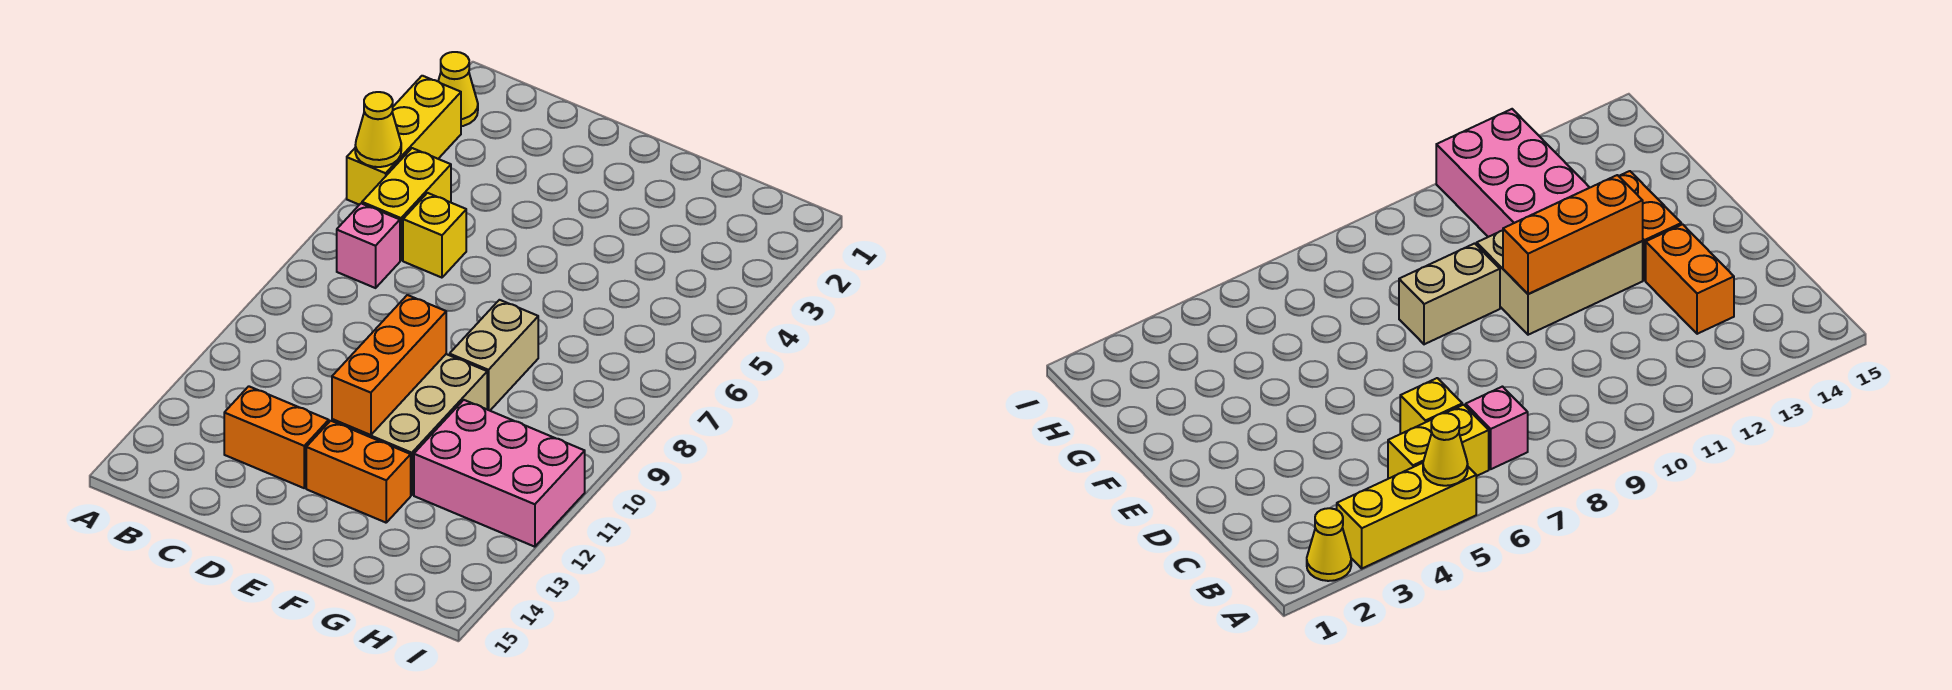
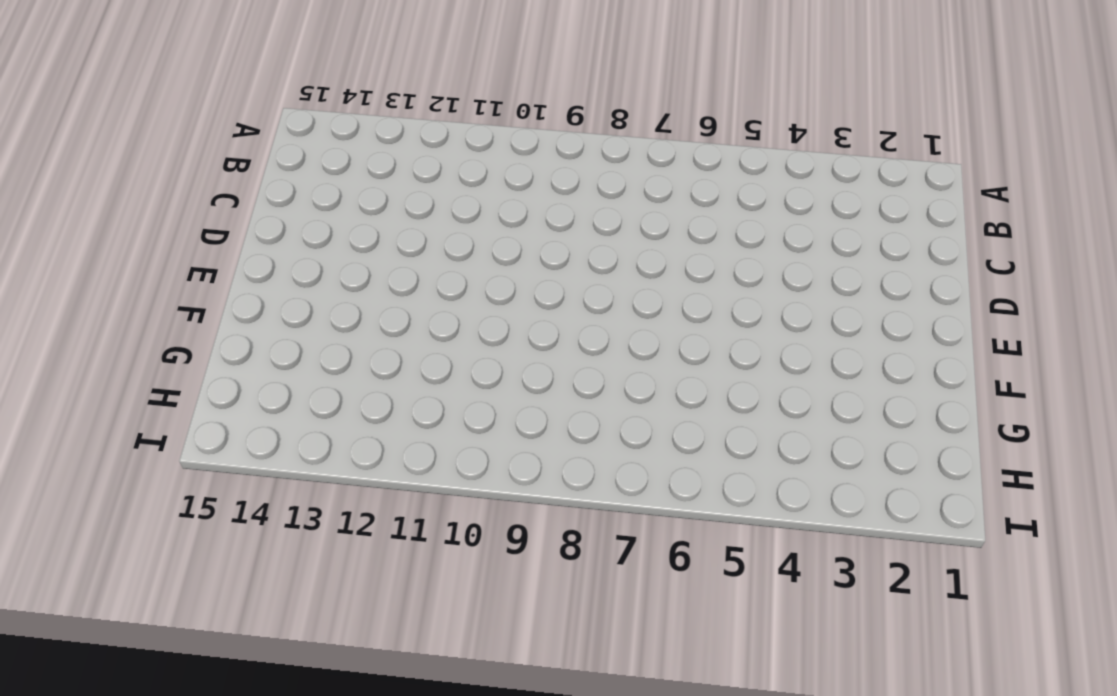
none -> yellow cone A2 level 1
none -> yellow brick A3:A5 level 1
none -> yellow brick B5:B6 level 1

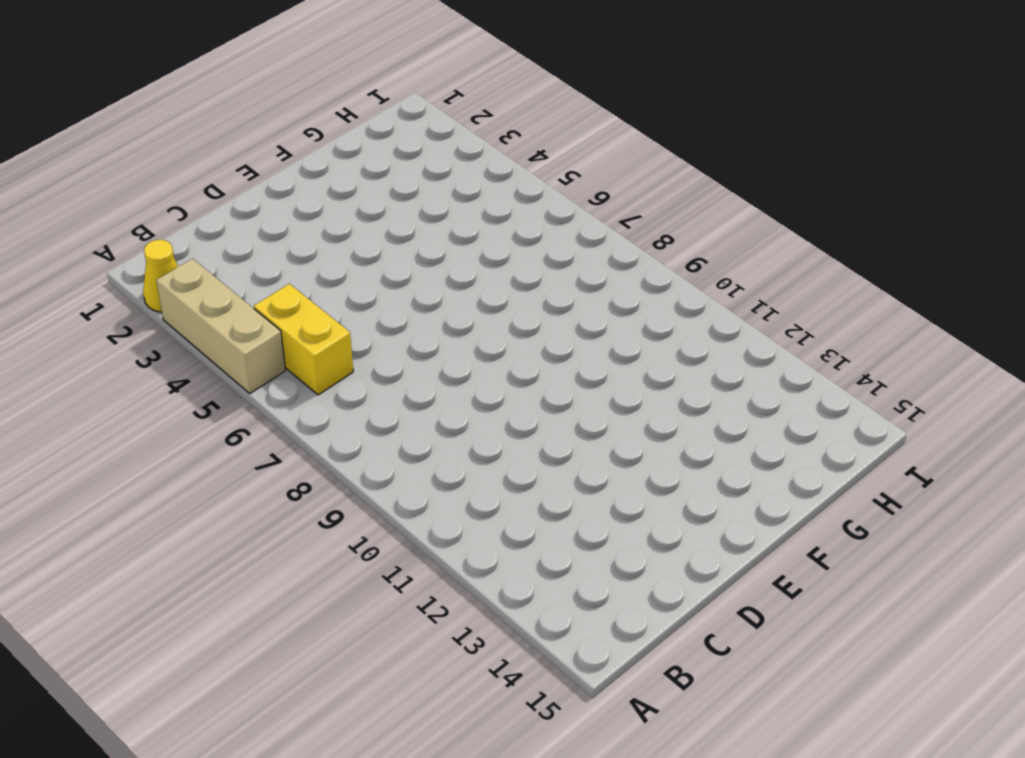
tan brick A3:A5 level 1 -> yellow brick A3:A5 level 1
none -> pink brick B7 level 1
none -> yellow brick C6 level 1
none -> orange brick C13:D13 level 1

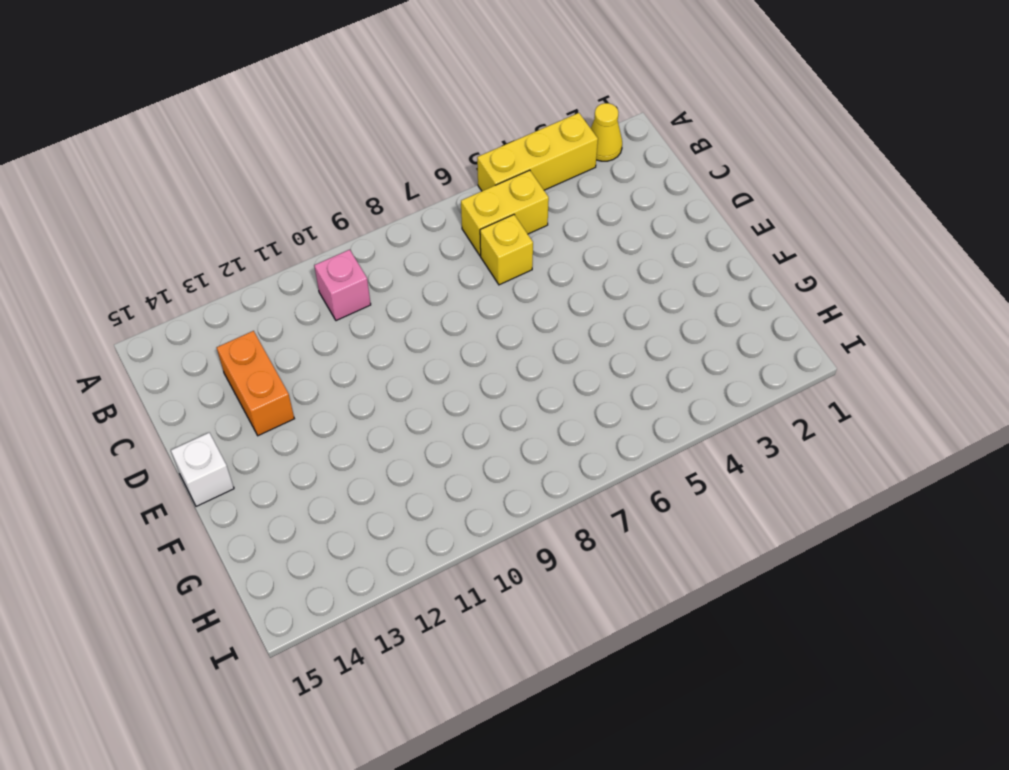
pink brick B10 level 1 -> pink brick B7 level 1
white brick E15 level 1 -> none
none -> tan brick E10:F12 level 1
none -> orange brick E13:F13 level 1
none -> tan brick F8:F9 level 1

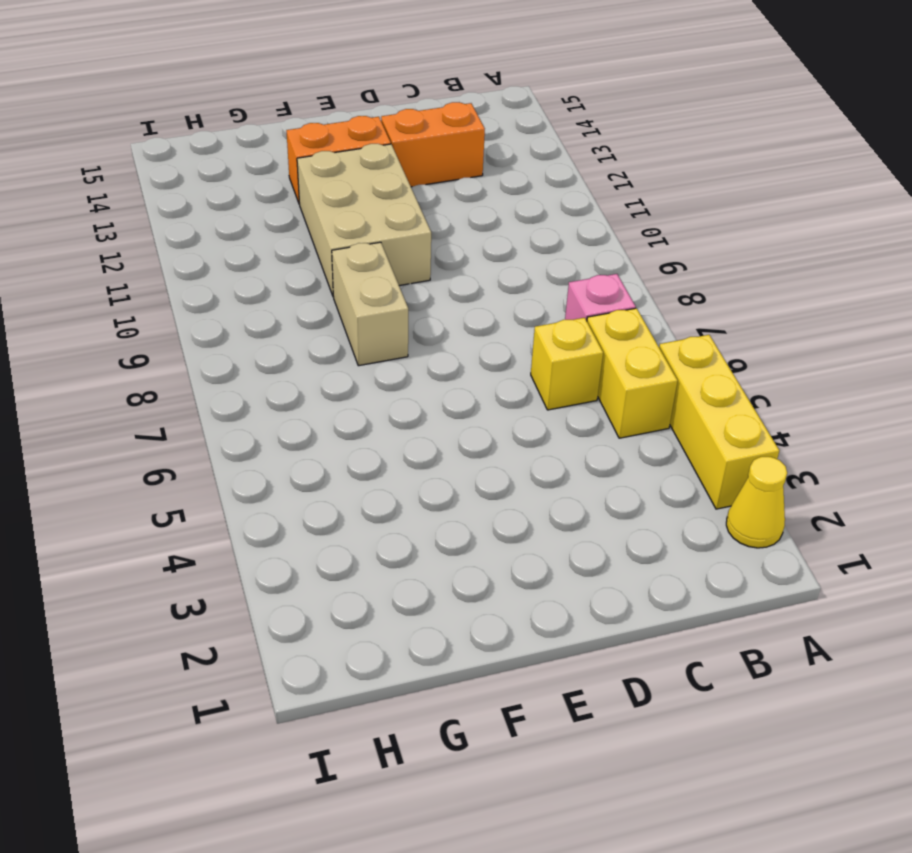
none -> pink brick G11:I12 level 1
none -> yellow cone A5 level 2
none -> orange brick E10:E12 level 2

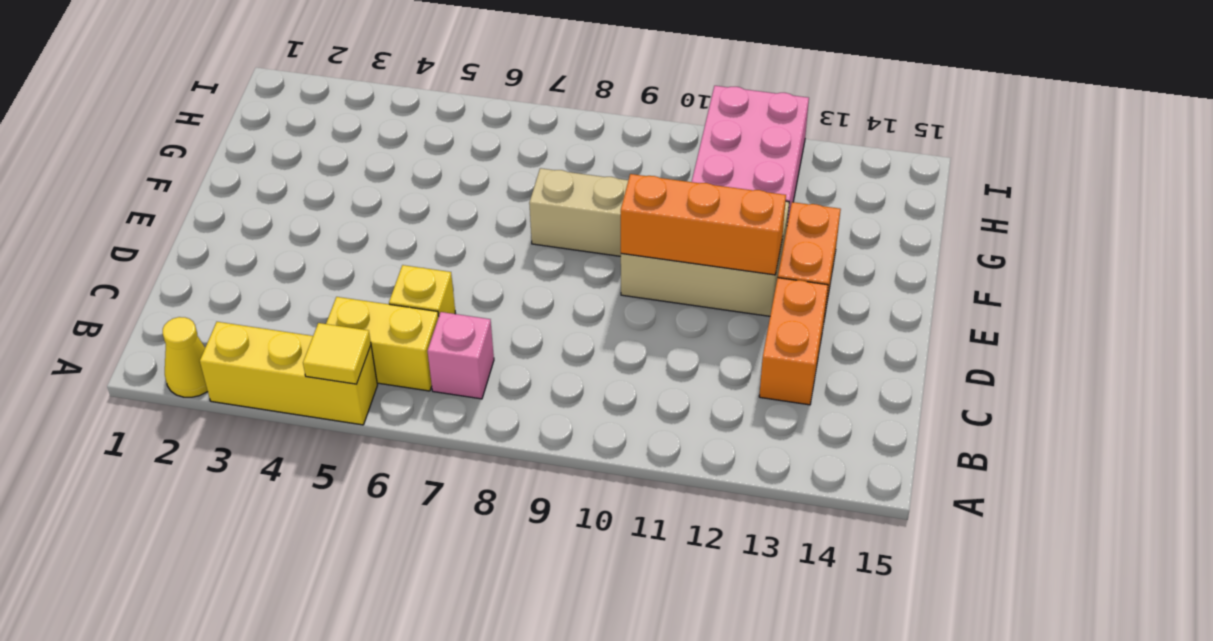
yellow tile A5 level 2 -> yellow cone A5 level 2

